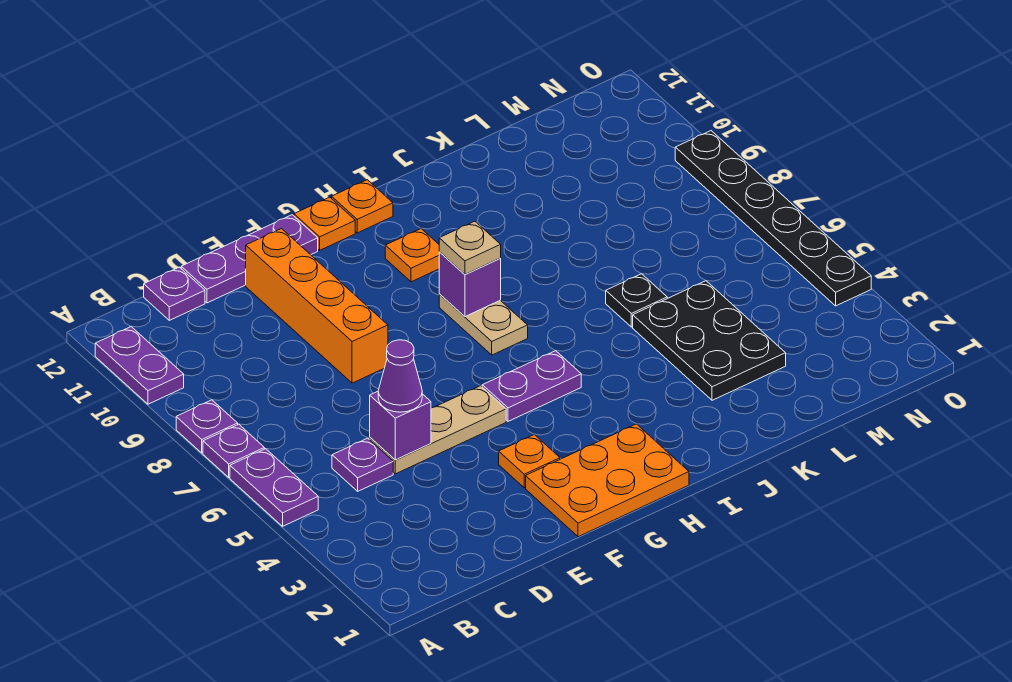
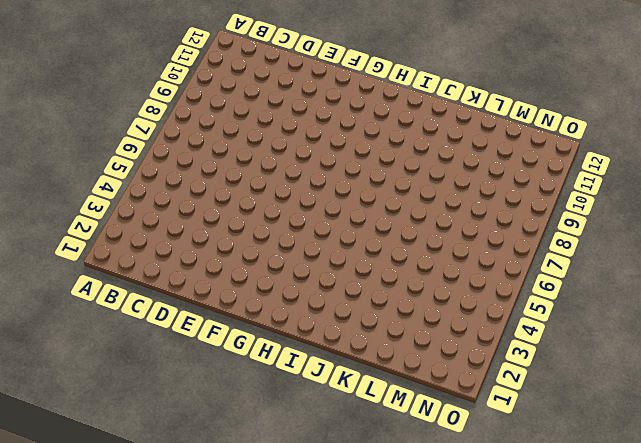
none -> purple plate A5:A6 level 1
none -> purple plate A7 level 1
none -> purple plate A8 level 1

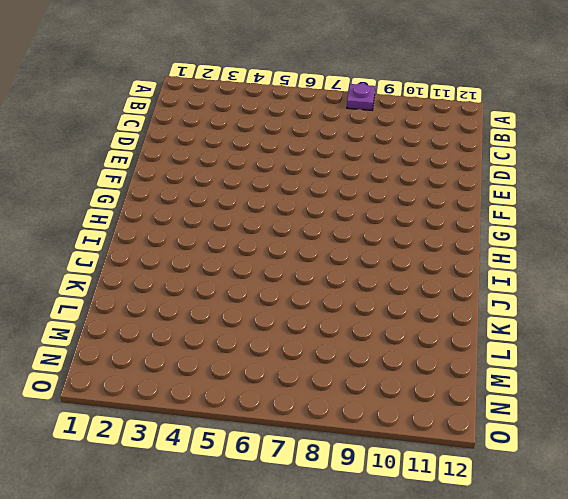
none -> purple plate A5:A6 level 1
none -> purple plate A7 level 1
none -> purple plate A10:A11 level 1

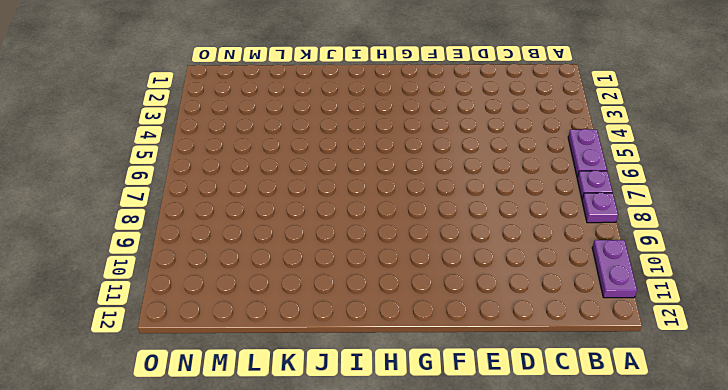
none -> purple plate C5 level 1
none -> purple plate C12 level 1
none -> tan plate D5:F5 level 1

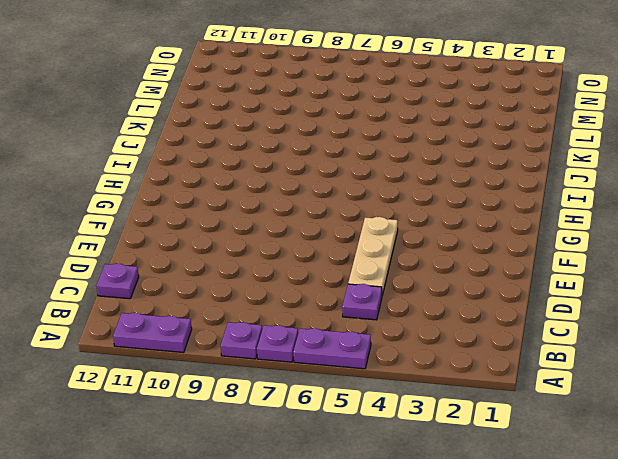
none -> purple plate D12:F12 level 1
none -> orange brick E8:E11 level 1
none -> orange plate F1:H2 level 1

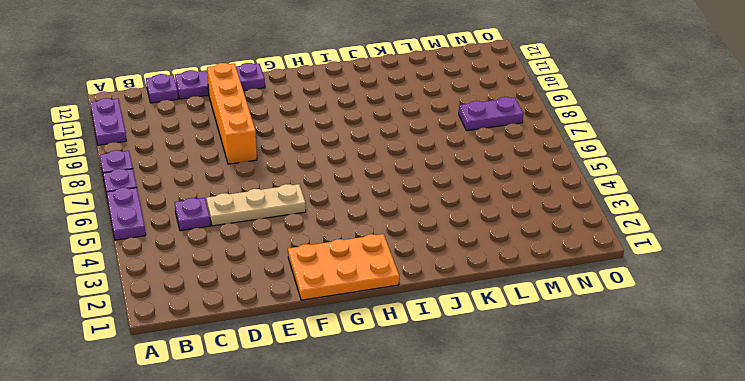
purple plate M8:N8 level 1 -> purple plate G5:H5 level 1
none -> orange plate F3 level 1
none -> orange plate G12 level 1
none -> tan plate H7:H8 level 1

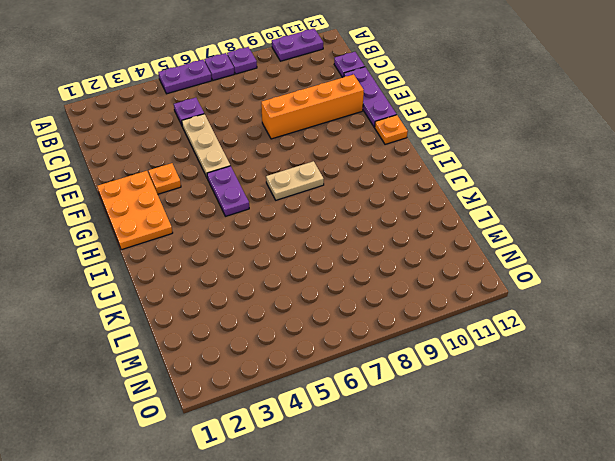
none -> orange plate H10 level 1
none -> orange plate H12 level 1
none -> black plate K3:L5 level 1

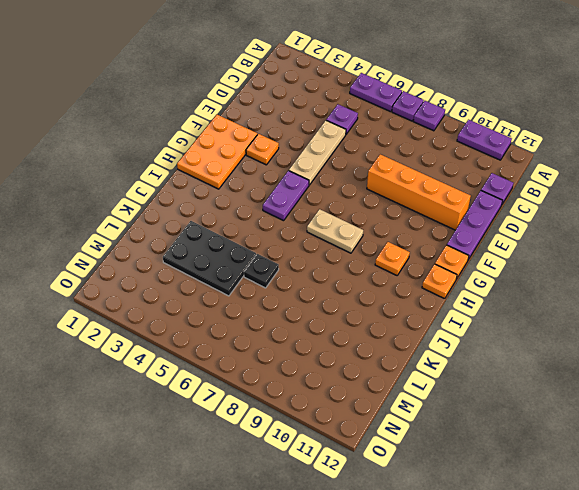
none -> black plate O4:O9 level 1
none -> purple brick D5 level 2
none -> purple brick H8 level 2

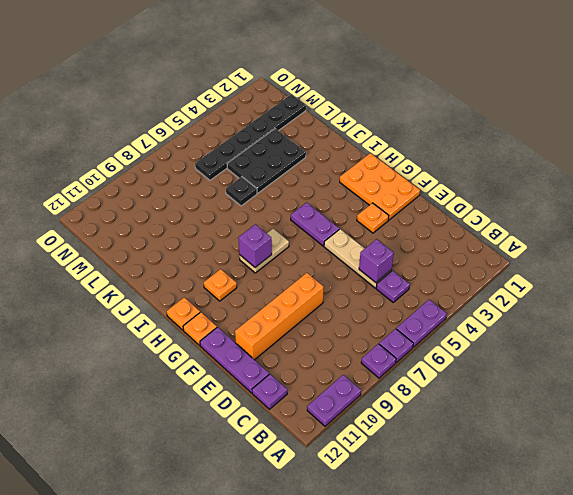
black plate M1:M6 level 1 -> black plate O4:O9 level 1
none -> purple cone D5 level 3
none -> tan plate H8 level 3

